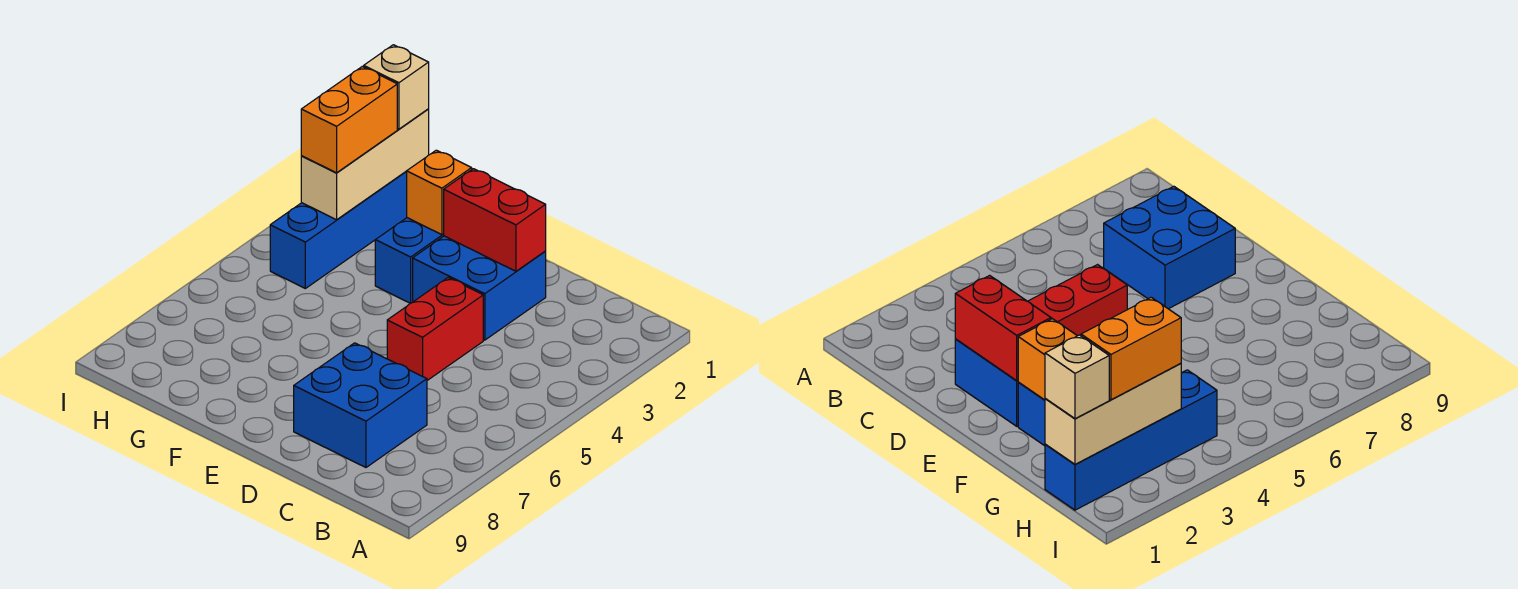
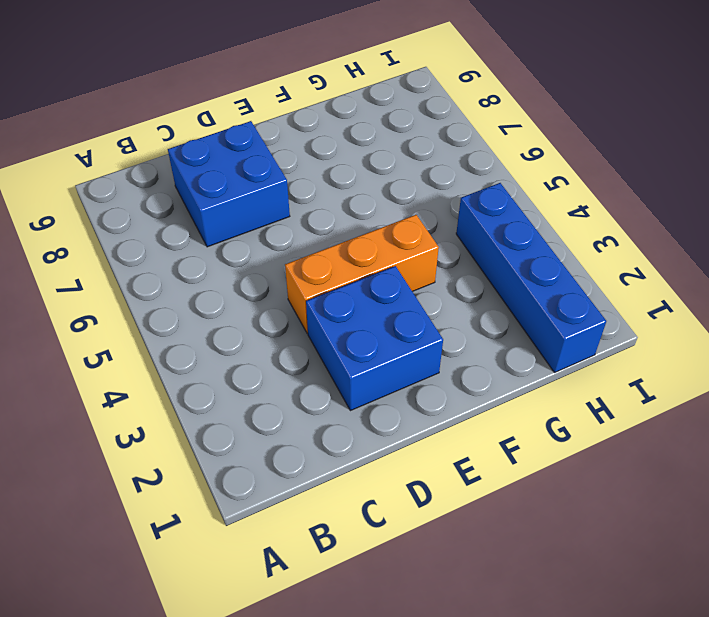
orange brick D4:F4 level 1 -> red brick D4:D5 level 1
none -> blue brick F2:F3 level 1
none -> red brick D2:E2 level 2

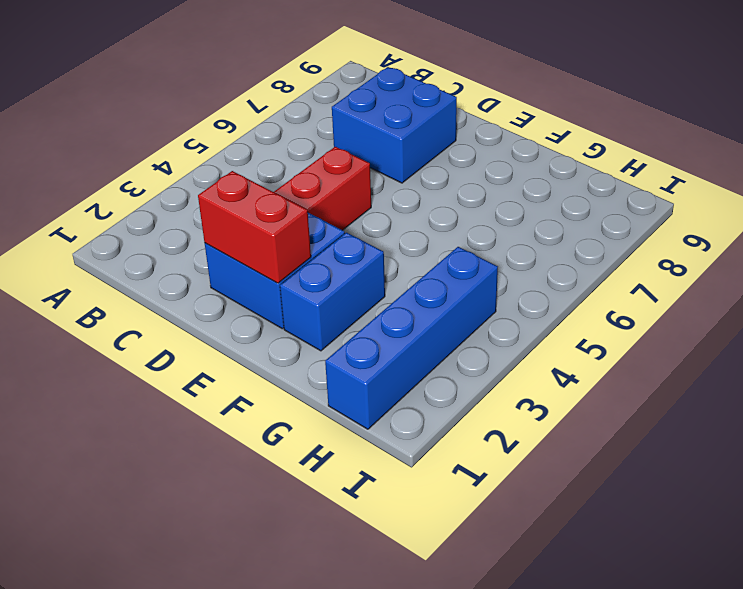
none -> orange brick F2 level 2
none -> tan brick H1:H3 level 2

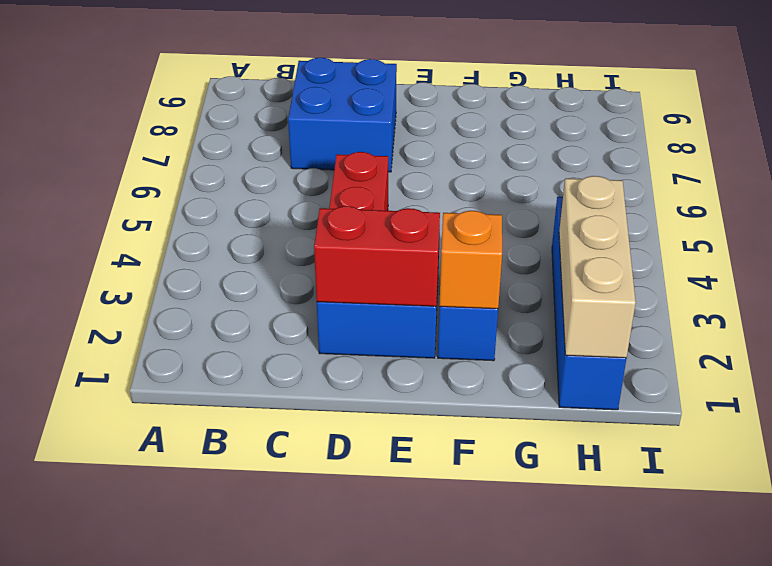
none -> tan brick H1 level 3
none -> orange brick H2:H3 level 3

